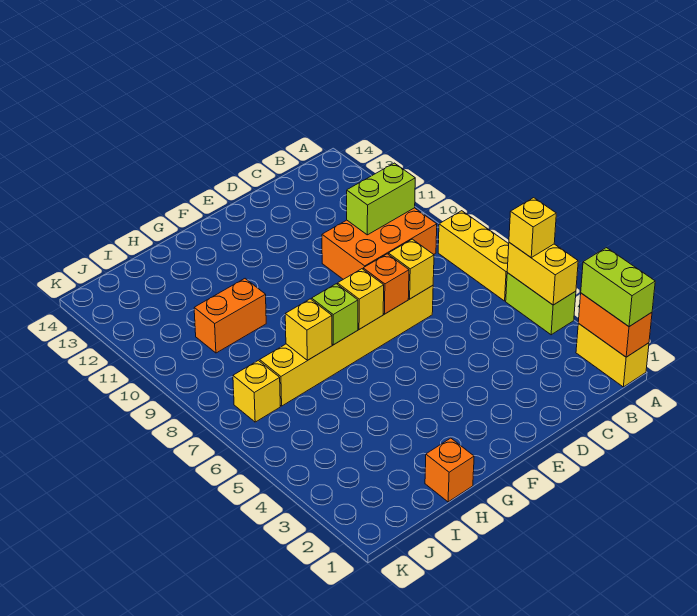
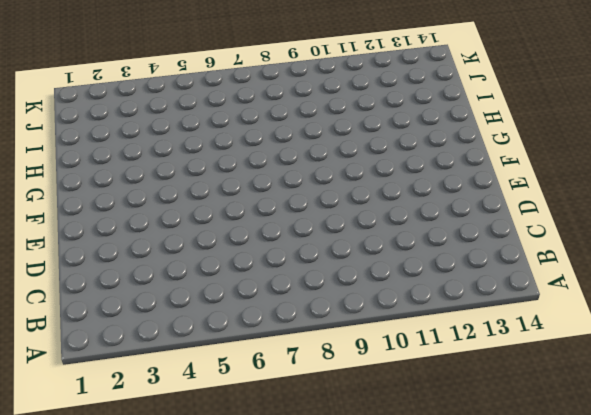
none -> yellow brick A1:A2 level 1
none -> lime brick A4:A5 level 1
none -> yellow brick A6:A8 level 1

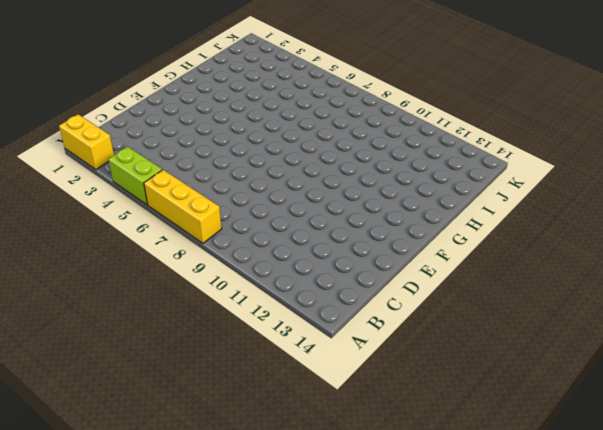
none -> orange brick B9:D10 level 1
none -> yellow brick D7:I7 level 1
none -> orange brick H1 level 1

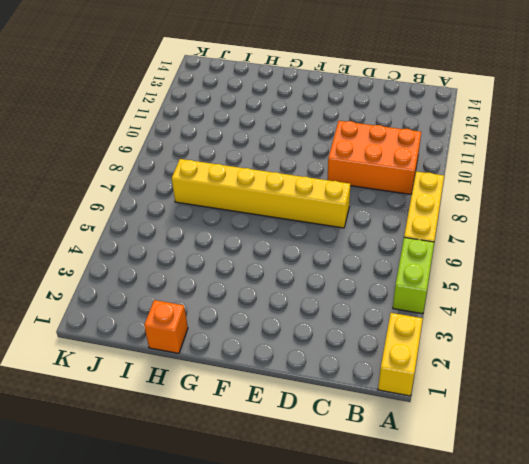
none -> orange brick H10:I10 level 1
none -> yellow brick J7 level 1
none -> orange brick A1:A2 level 2

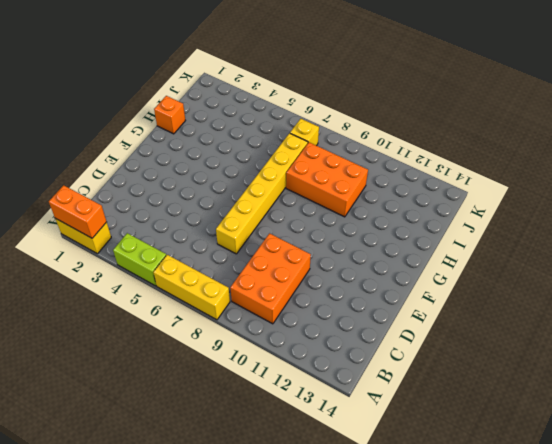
orange brick H8:I10 level 1 -> orange brick H10:I10 level 1
none -> yellow brick A4:A5 level 2
none -> lime brick B10:C10 level 2
none -> yellow brick D7 level 2

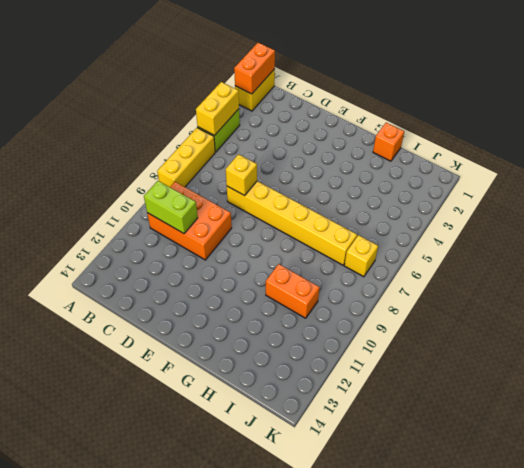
none -> orange brick E7 level 2
none -> yellow brick F7 level 2
none -> lime brick G7 level 2

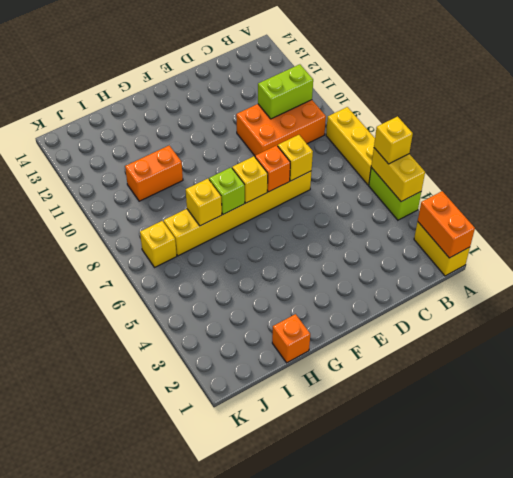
none -> lime brick A1:A2 level 3

